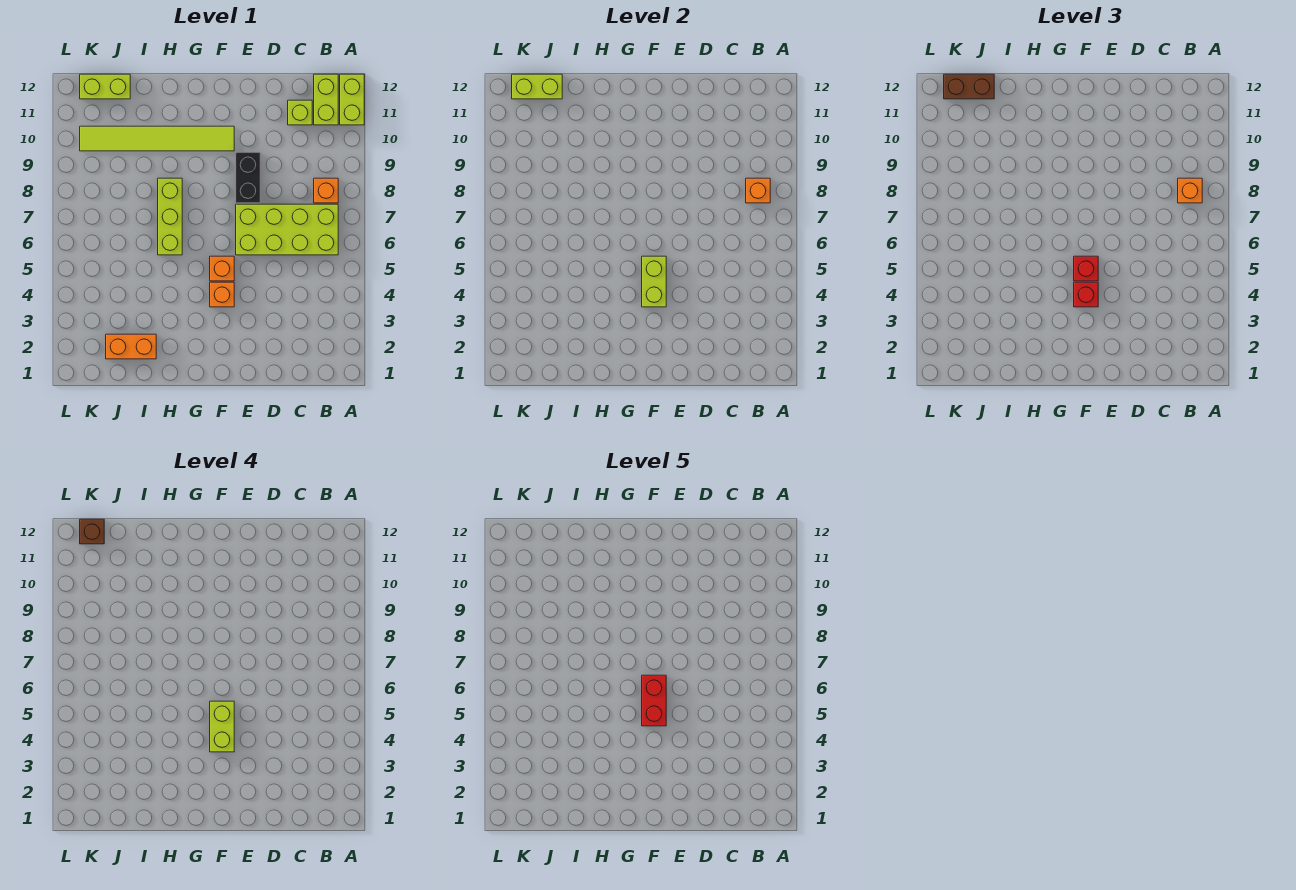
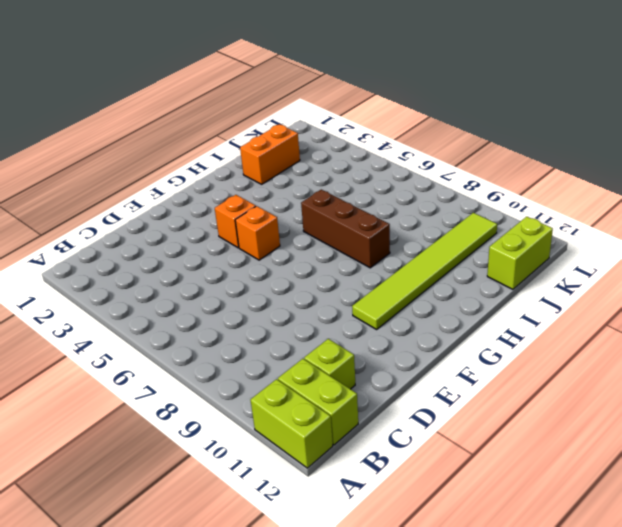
brown brick H6:H8 level 1 -> lime brick H6:H8 level 1
none -> lime brick B6:E7 level 1
none -> orange brick B8 level 1
none -> black brick E8:E9 level 1

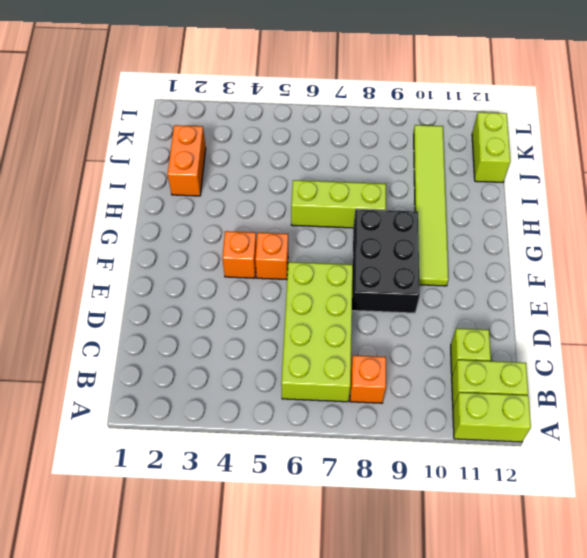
black brick E8:G9 level 1 -> black brick E8:E9 level 1
none -> orange brick B8 level 2
none -> lime brick F4:F5 level 2
none -> lime brick J12:K12 level 2

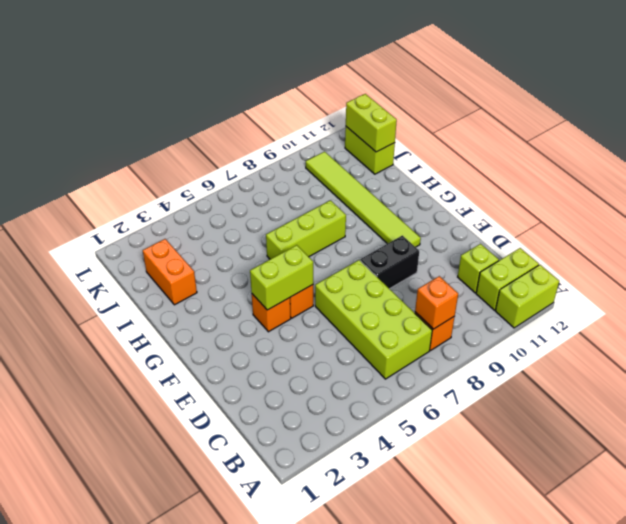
none -> orange brick B8 level 3
none -> red brick F4 level 3
none -> red brick F5 level 3

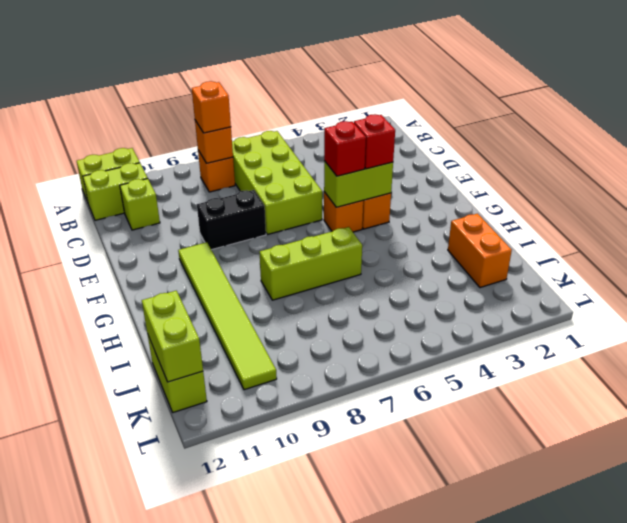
none -> brown brick J12:K12 level 3
none -> lime brick F4:F5 level 4
none -> brown brick K12 level 4

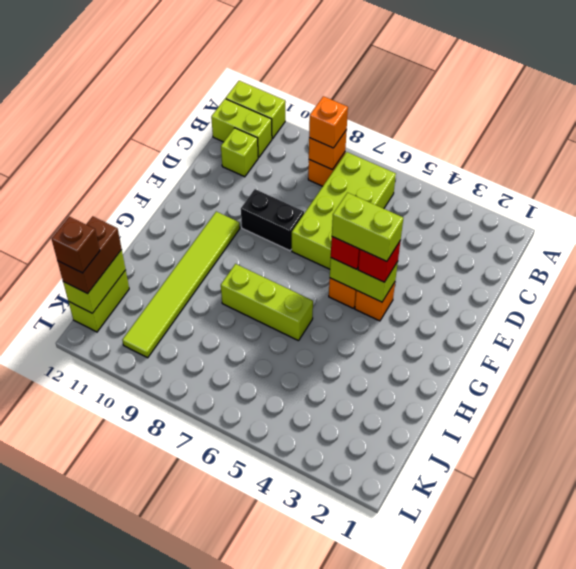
none -> orange brick I2:J2 level 1
none -> red brick F5:F6 level 5

